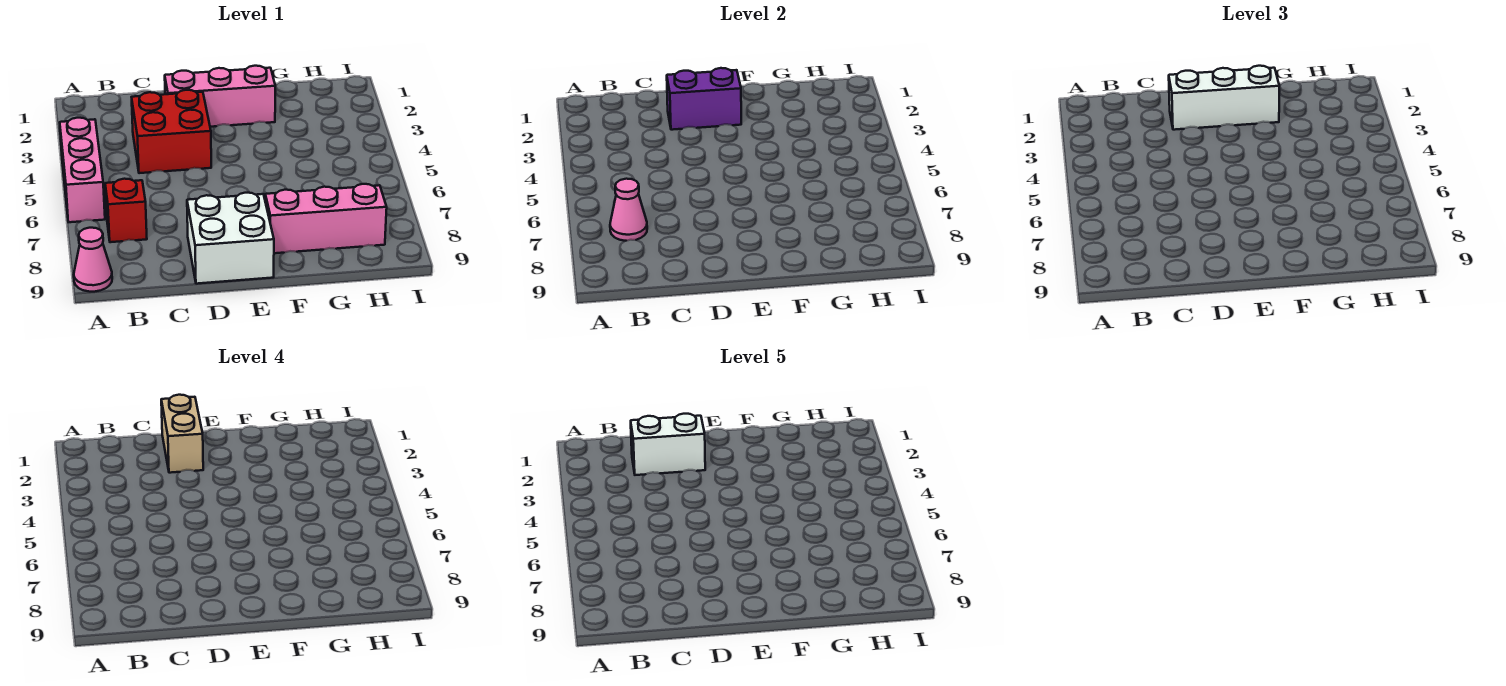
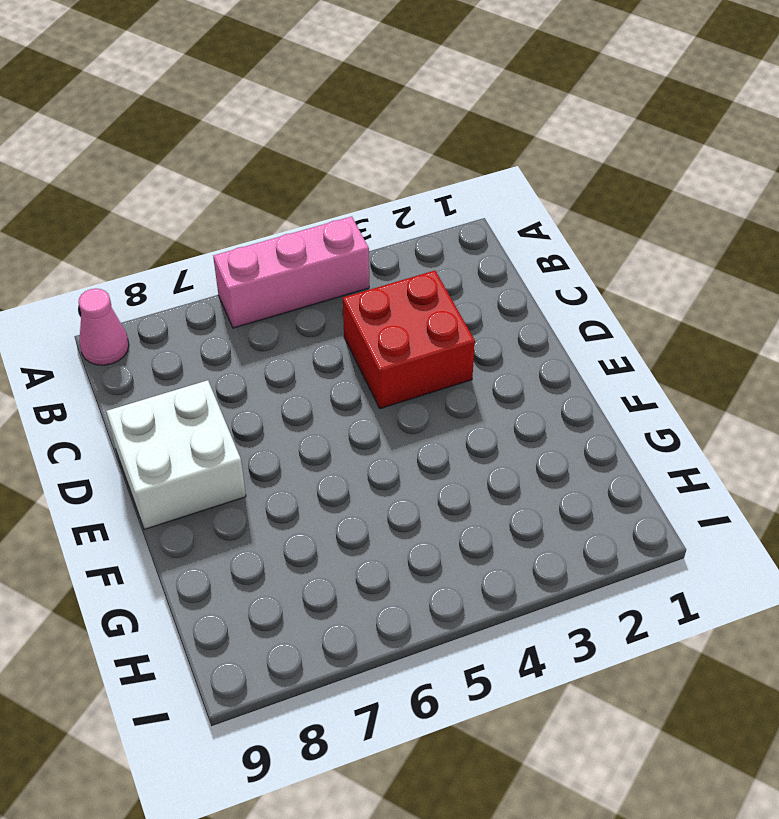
none -> red brick B7 level 1
none -> pink brick D2:F2 level 1
none -> pink brick F8:H8 level 1

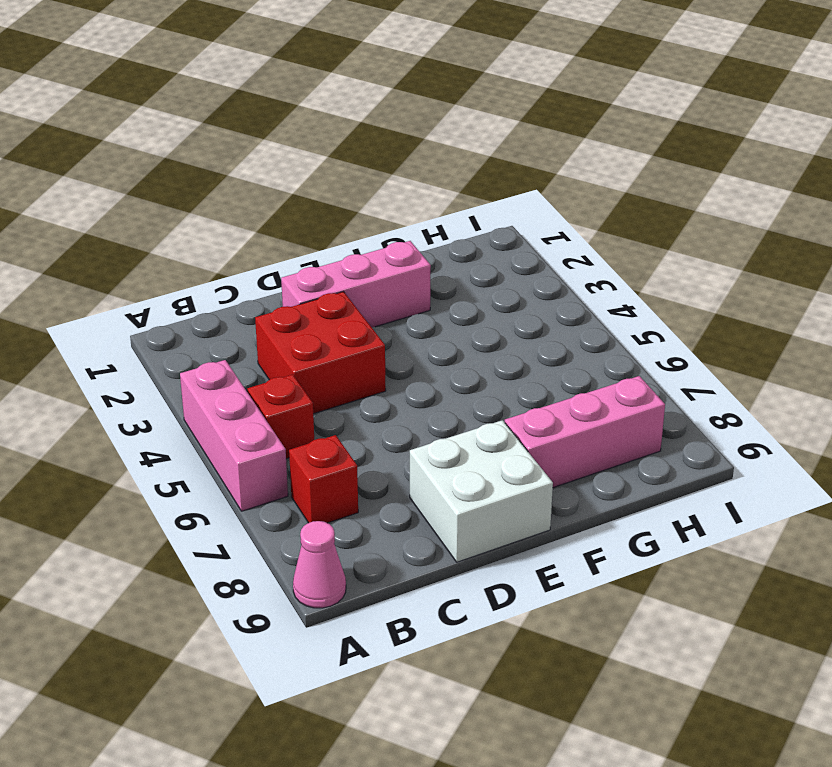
red brick B5 level 1 -> none
none -> pink cone B7 level 2
none -> purple brick D2:E2 level 2
none -> white brick D2:F2 level 3

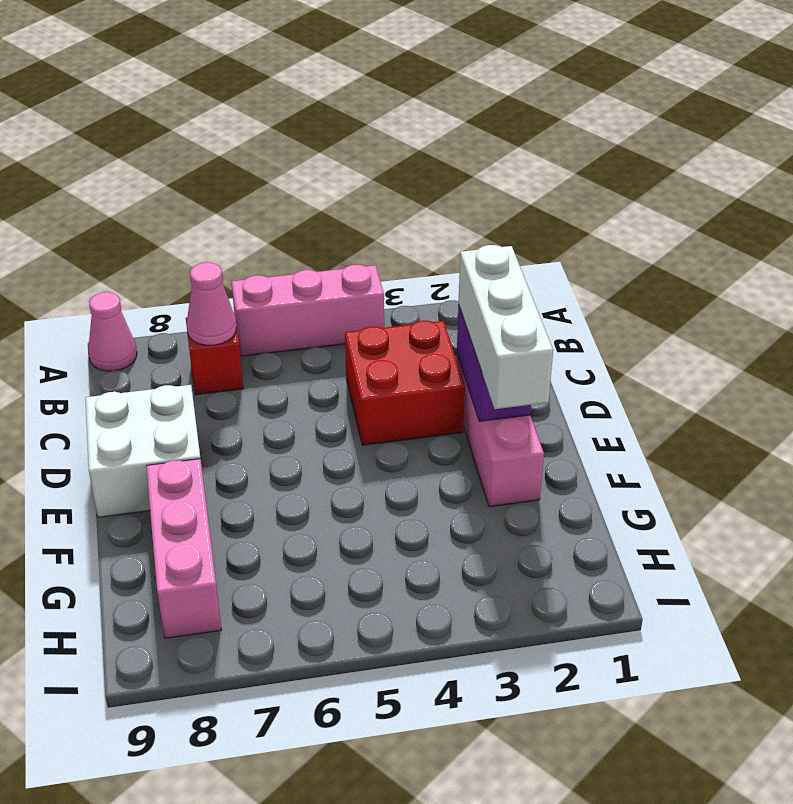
none -> tan brick D1:D2 level 4
none -> white brick C2:D2 level 5

